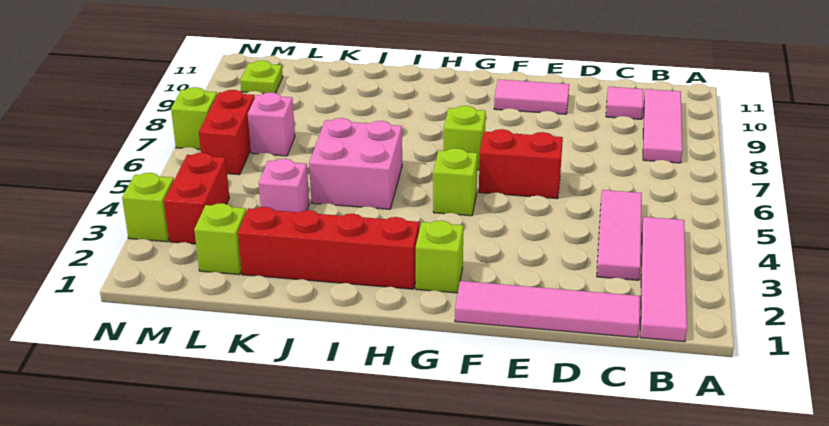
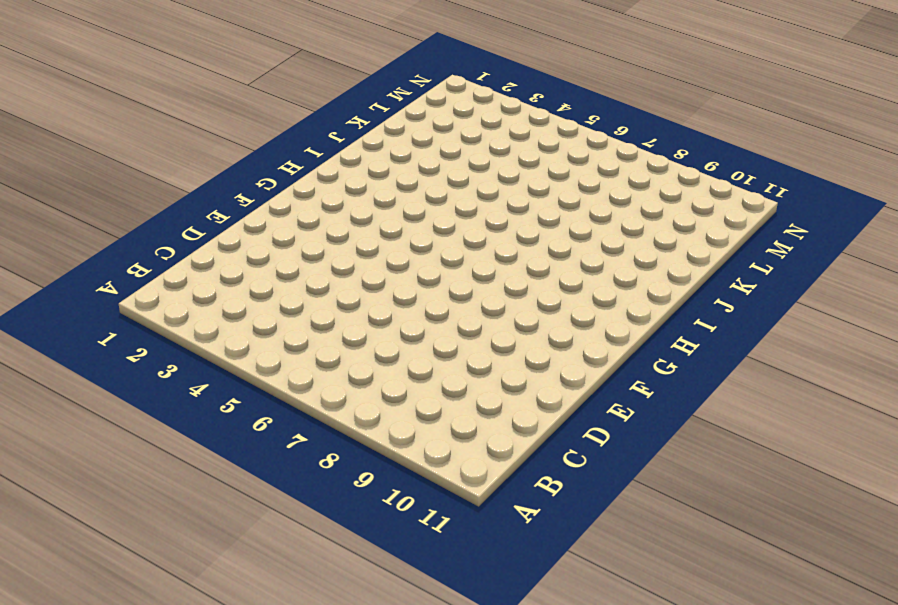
none -> pink tile B1:B4 level 1
none -> pink tile B8:B10 level 1
none -> pink tile C1:F1 level 1

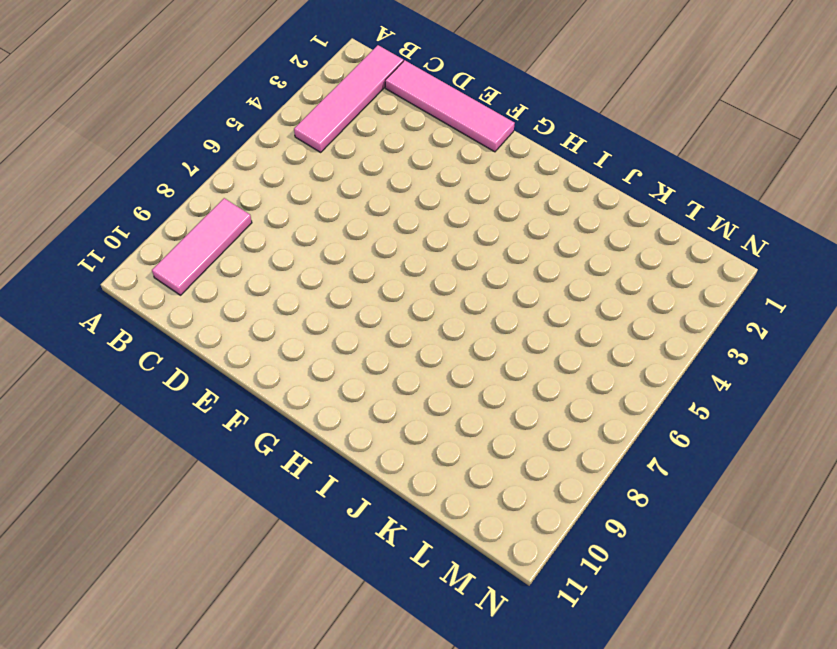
none -> pink tile C3:C5 level 1
none -> pink tile C10 level 1
none -> red brick E6:F6 level 1

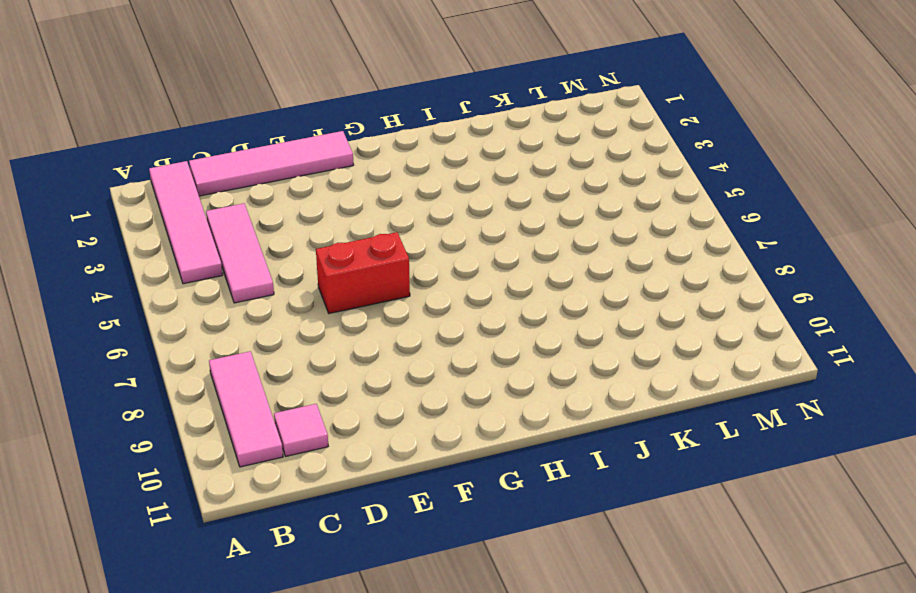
none -> pink tile E10:F10 level 1
none -> lime brick G2 level 1
none -> lime brick G5 level 1

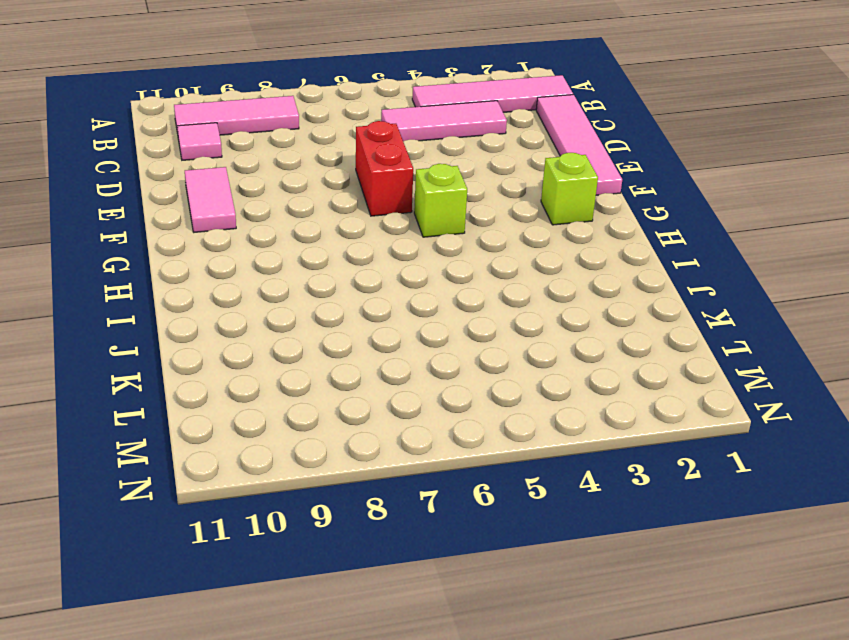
none -> lime brick G7 level 1
none -> red brick H2:K2 level 1
none -> pink brick I5:J6 level 1

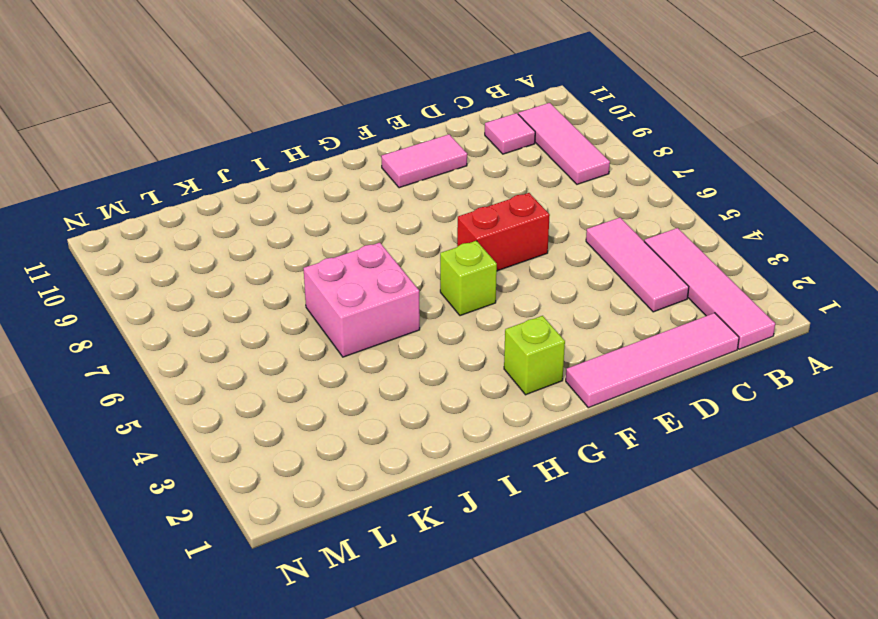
none -> lime brick G7 level 1
none -> red brick H2:K2 level 1
none -> pink brick K4 level 1

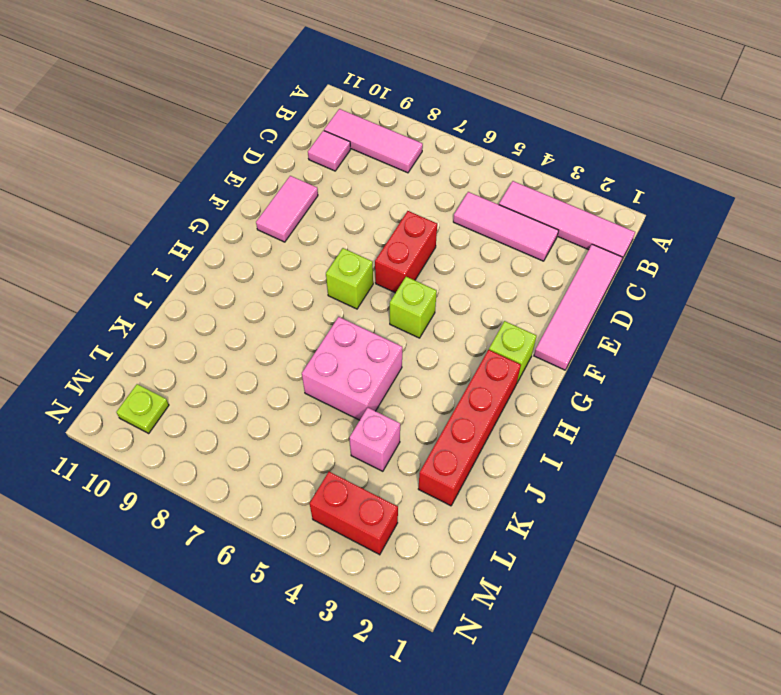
none -> lime brick L2 level 1
none -> pink brick L7 level 1
none -> red brick M6:M7 level 1

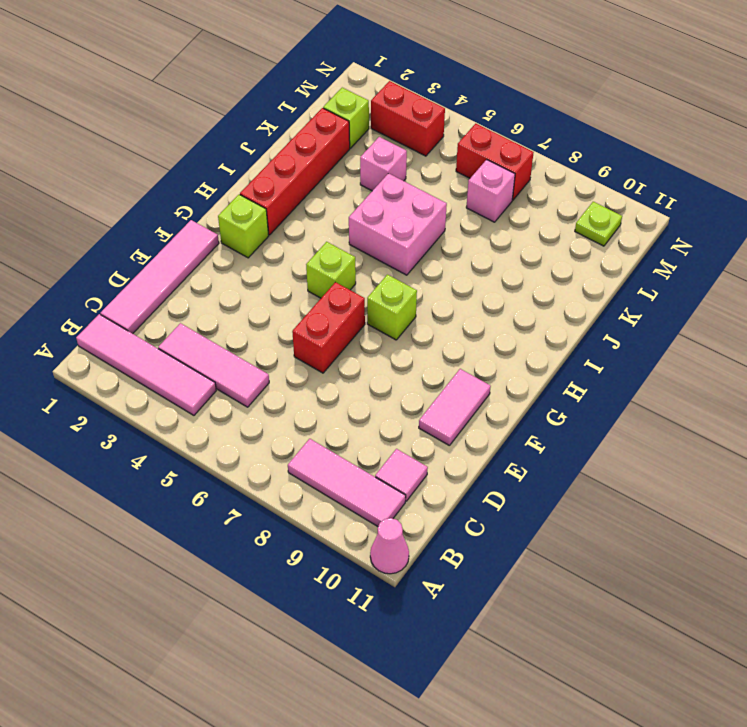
pink cone A11 level 1 -> none
none -> lime brick N3 level 1
none -> lime brick N7 level 1

